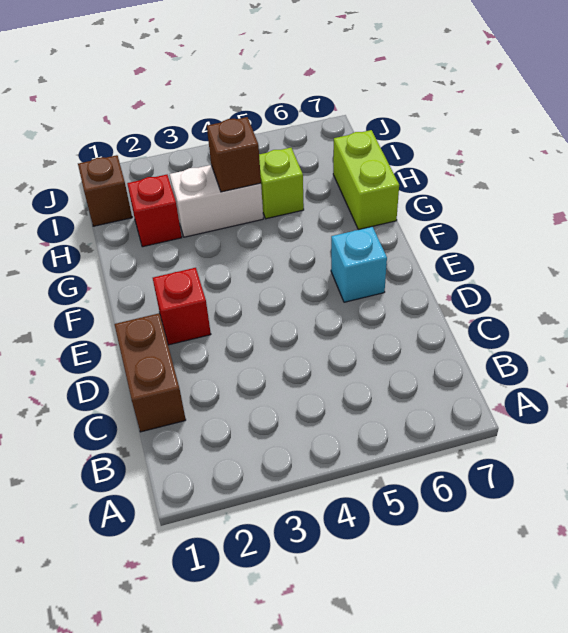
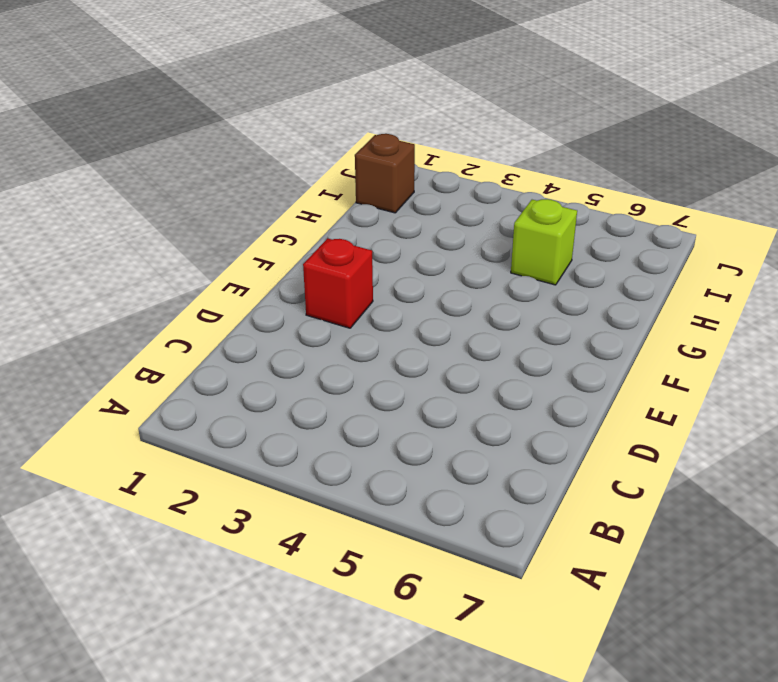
none -> brown brick C1:D1 level 1
none -> cyan brick E6 level 1

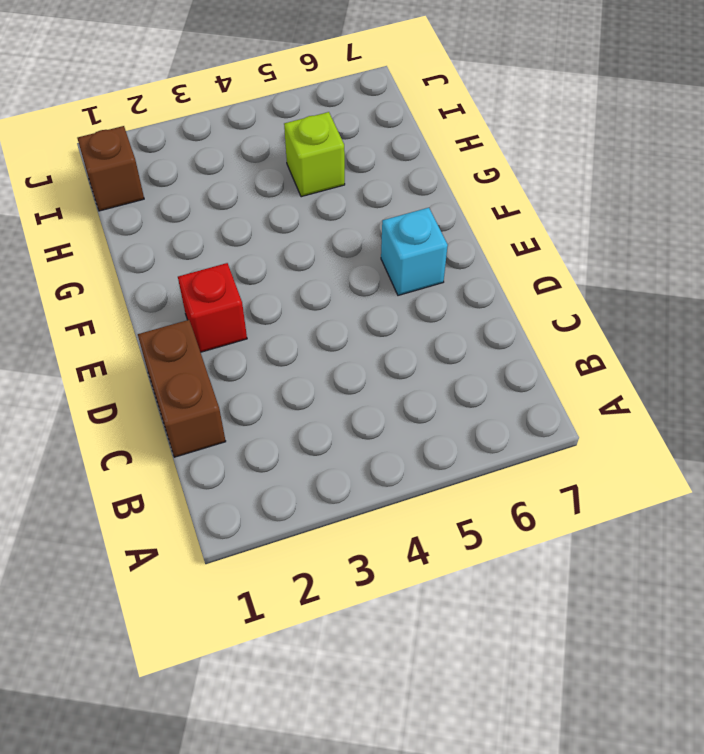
none -> lime brick G7:H7 level 1
none -> red brick H2 level 1

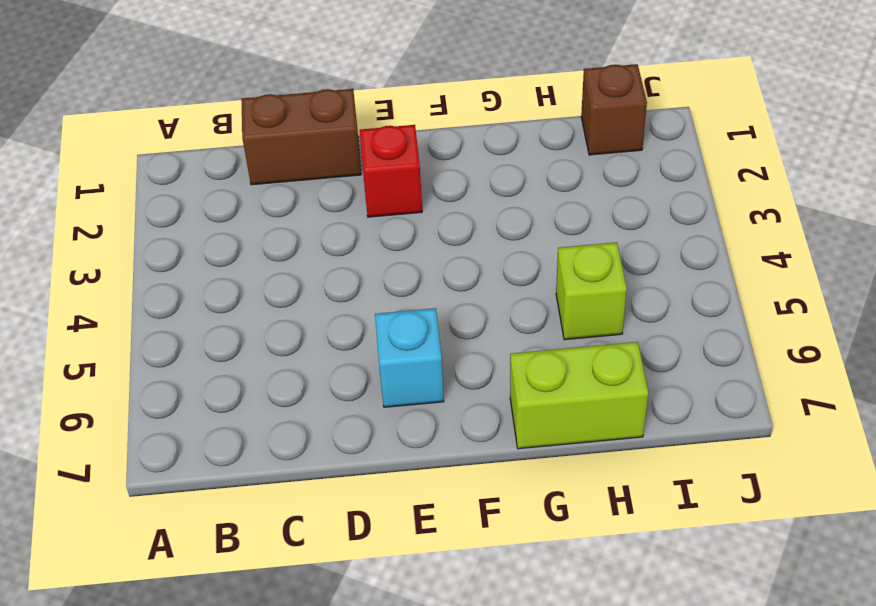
none -> red brick H2 level 1
none -> white brick H3:H4 level 1

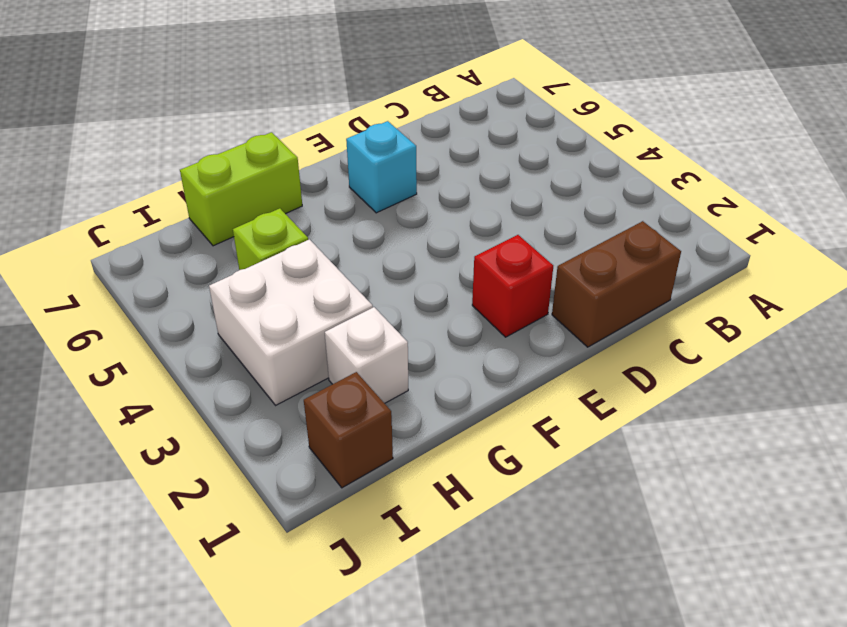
white brick H2 level 1 -> red brick H2 level 1
white brick H3:I4 level 1 -> white brick H3:H4 level 1
none -> brown brick H4 level 2

